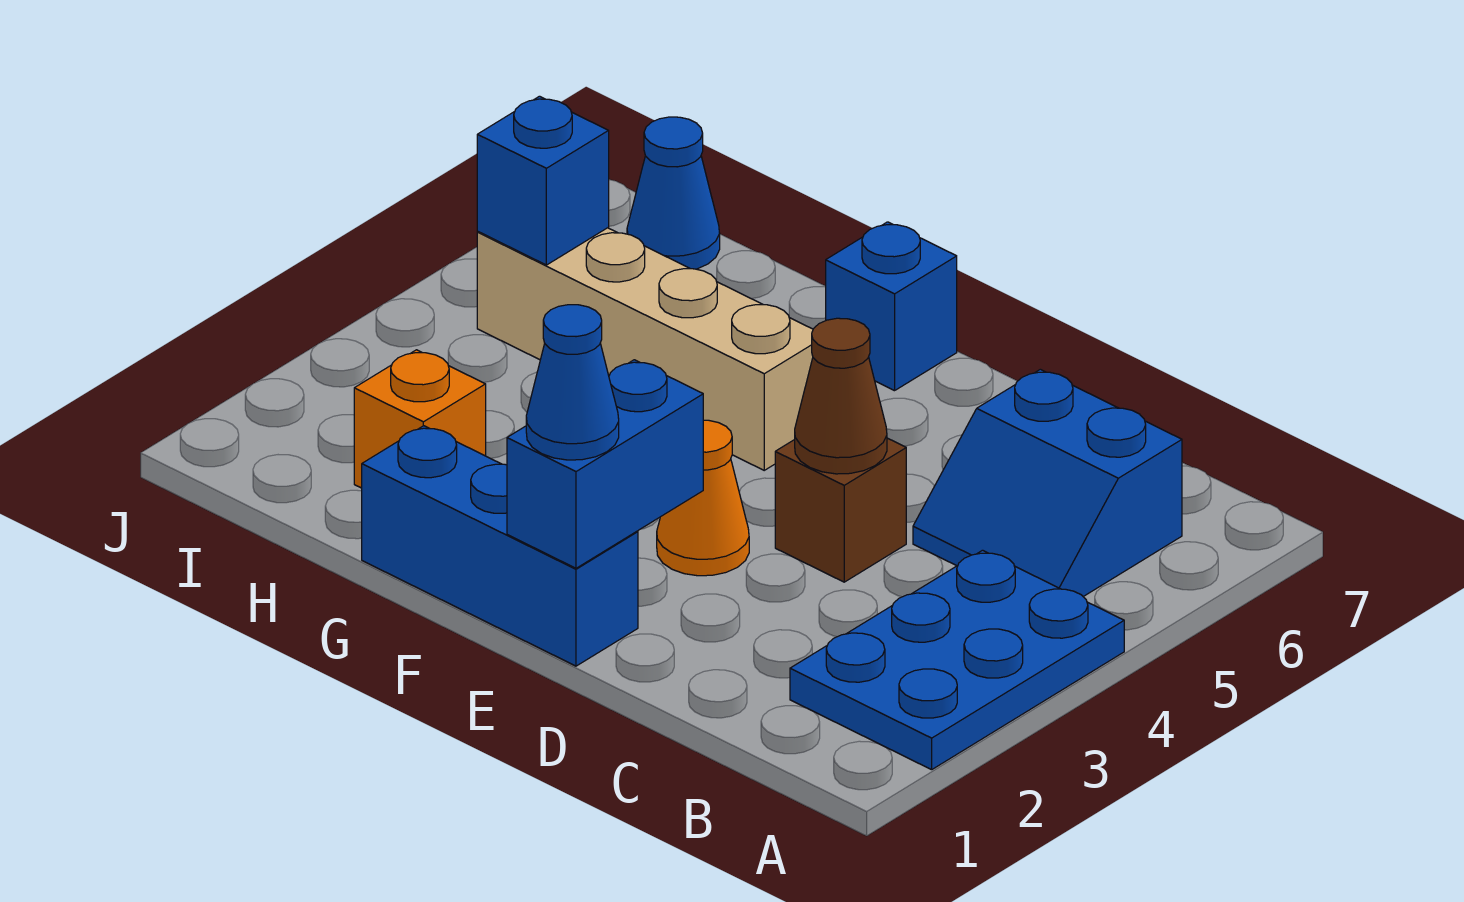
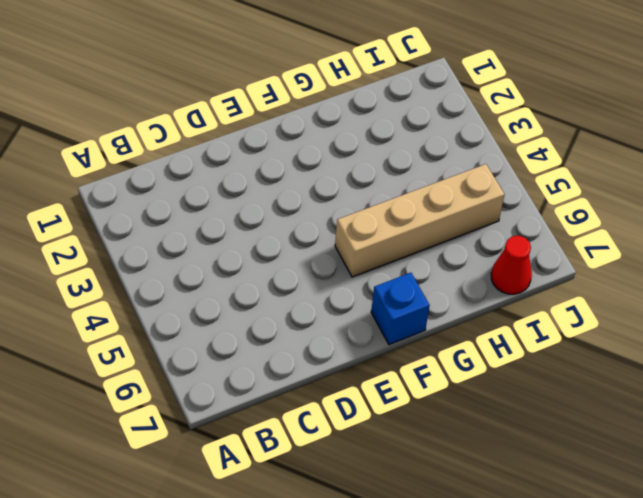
red cone I7 level 1 -> blue cone I7 level 1
none -> blue plate A2:B4 level 1
none -> blue slope B5:C6 level 1 top 6
none -> brown brick D4 level 1

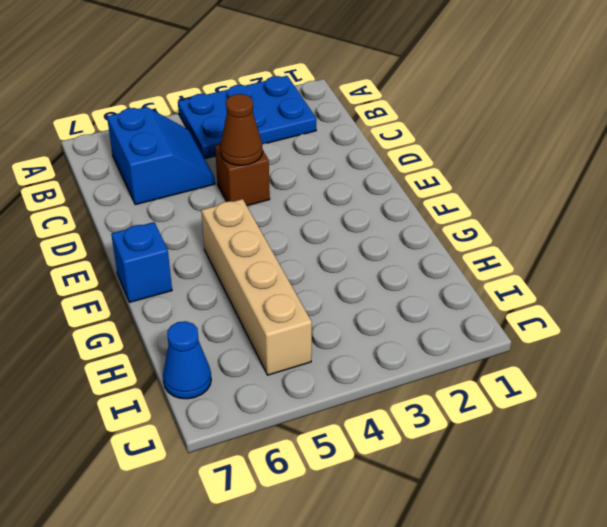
none -> blue brick E1:G1 level 1
none -> orange cone E3 level 1
none -> orange brick H2 level 1

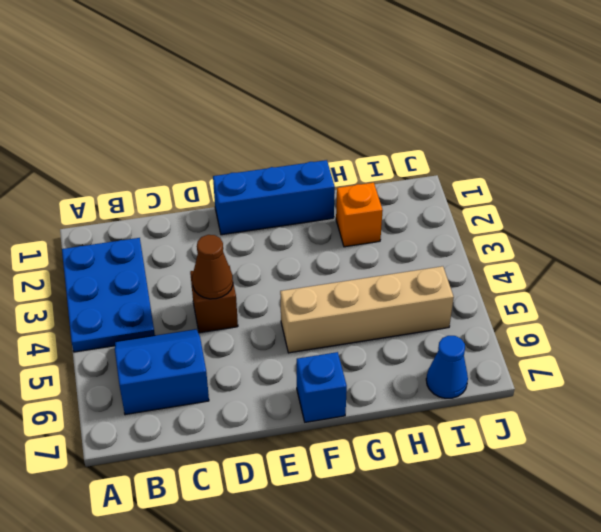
none -> orange cone E3 level 1
none -> blue brick E1:E2 level 2
none -> blue brick I5 level 2

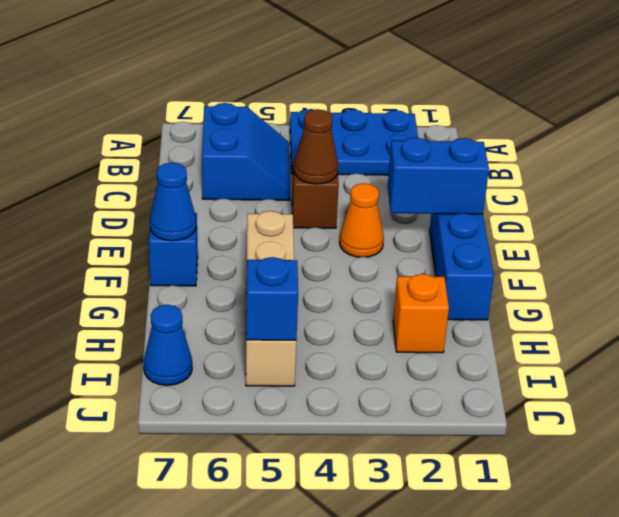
blue cone F7 level 2 -> blue cone E1 level 3

